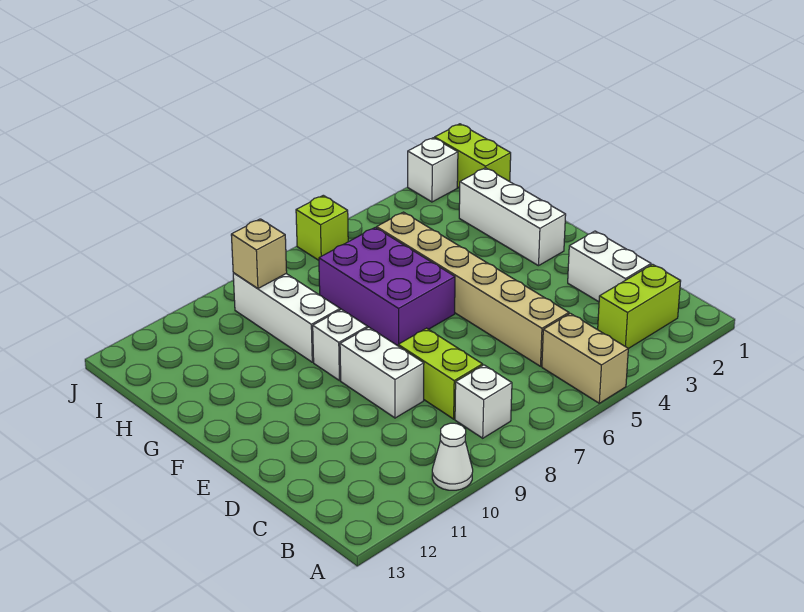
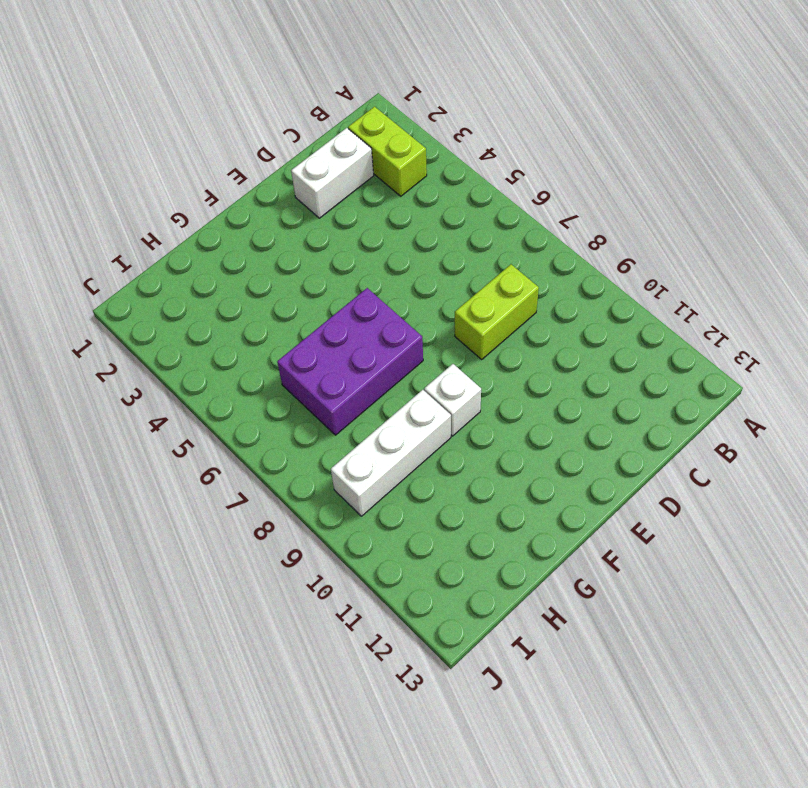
none -> tan brick A5:B5 level 1
none -> white cone A10 level 1
none -> white brick B8 level 1

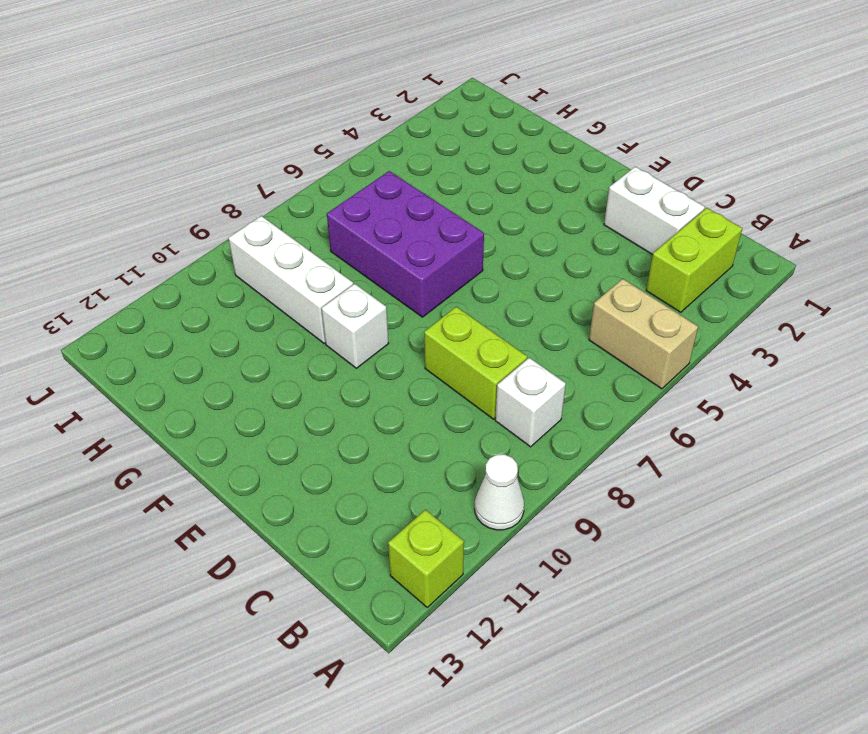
lime brick A12 level 1 -> lime brick J6 level 1
none -> tan brick C5:H5 level 1
none -> white brick D9:E9 level 1
none -> white brick F2:H2 level 1

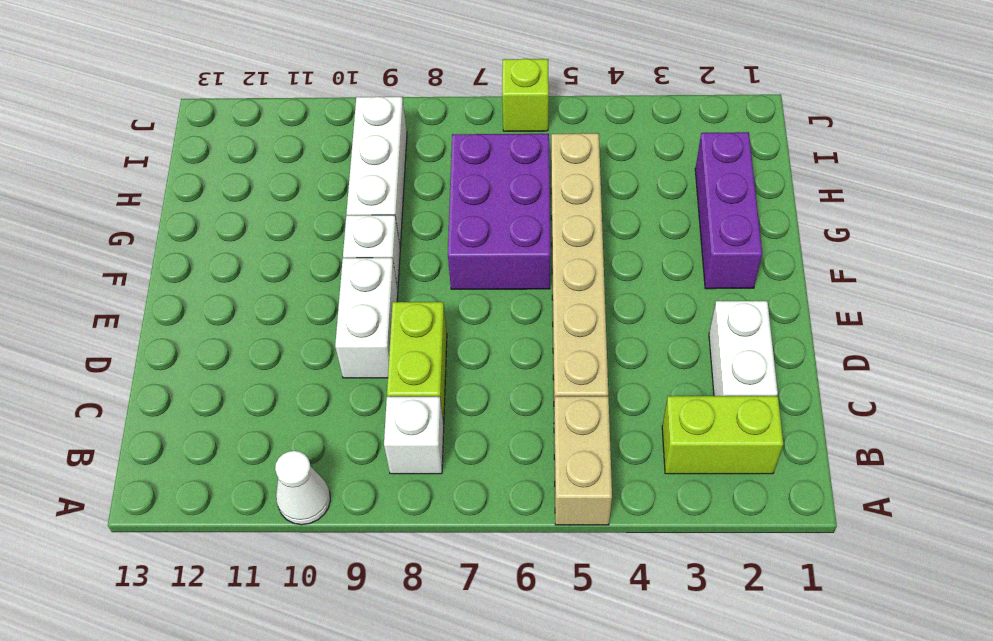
purple brick F2:H2 level 1 -> white brick F2:H2 level 1
none -> lime brick I1:J1 level 1
none -> white brick J2 level 1
none -> tan brick I9 level 2

